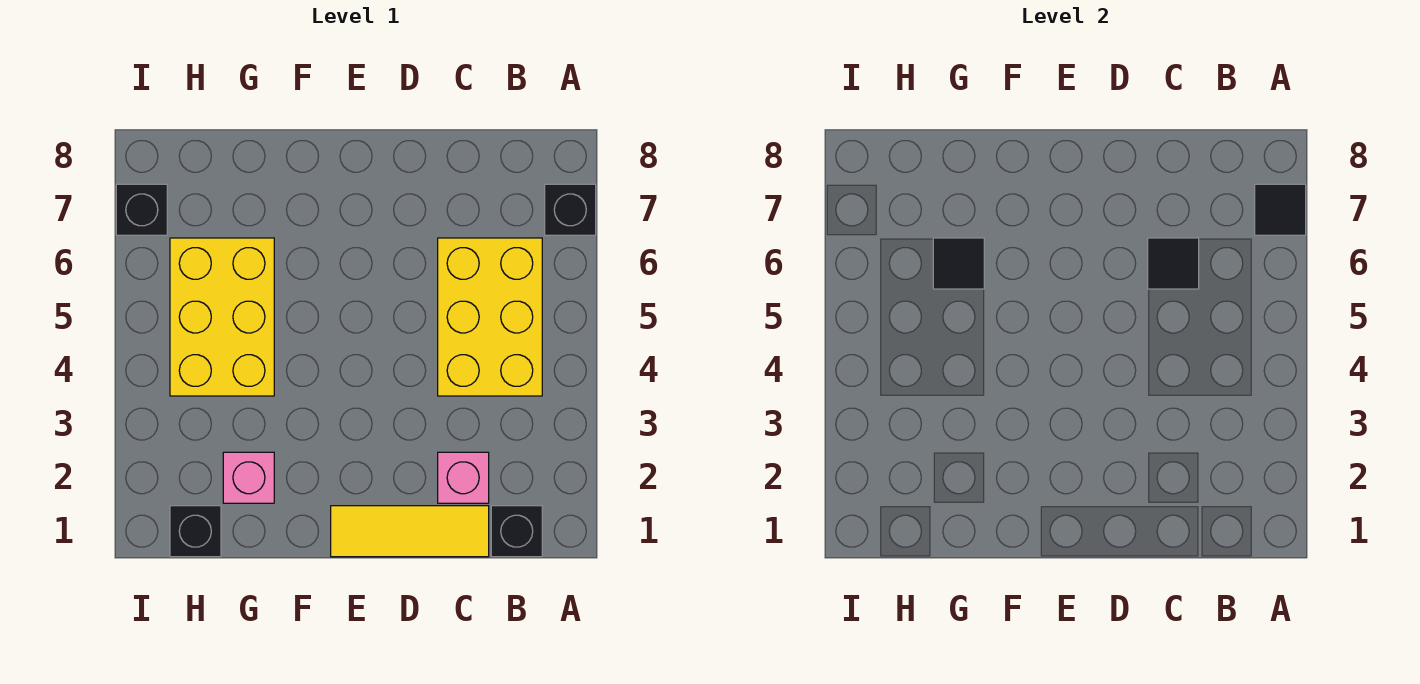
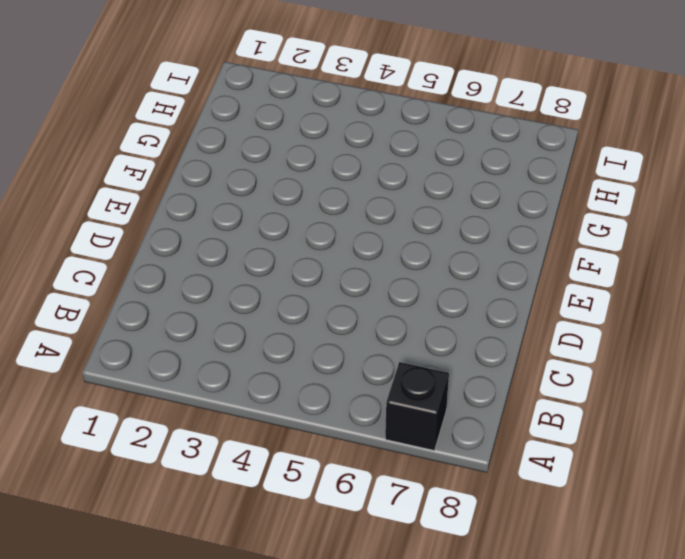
none -> black brick B1 level 1
none -> yellow brick B4:C6 level 1
none -> yellow tile C1:E1 level 1

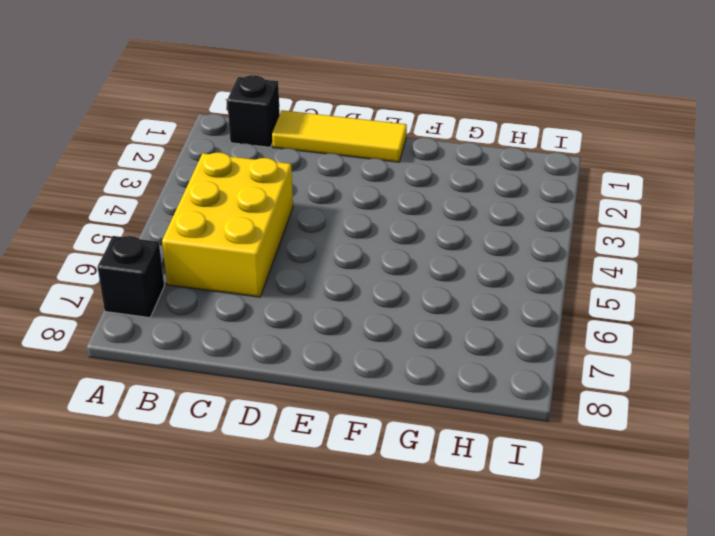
none -> pink brick C2 level 1
none -> pink brick G2 level 1
none -> yellow brick G4:H6 level 1

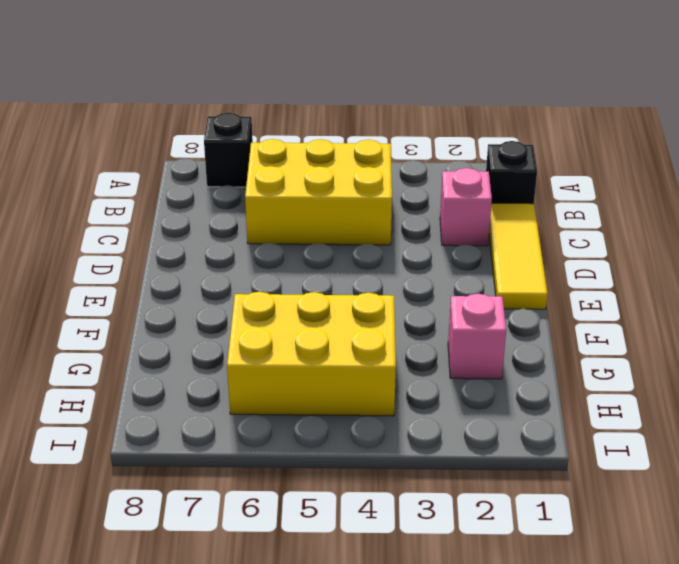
none -> black brick H1 level 1
none -> black brick I7 level 1
none -> black tile A7 level 2

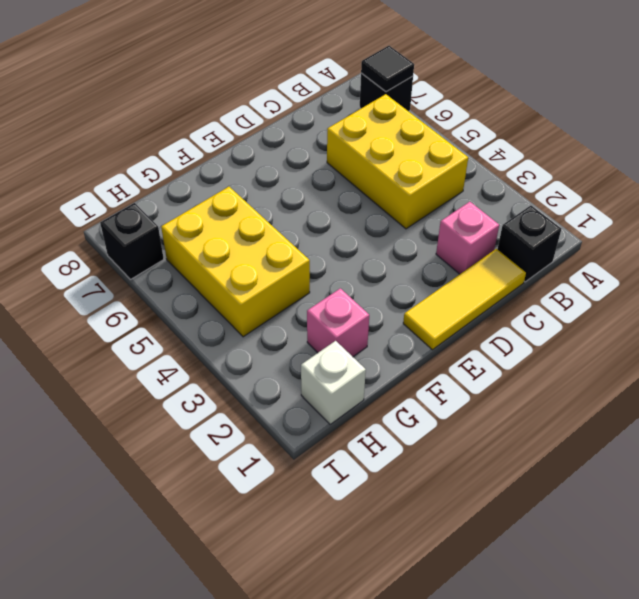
white brick H1 level 1 -> black brick H1 level 1
none -> black tile C6 level 2
none -> black tile G6 level 2

